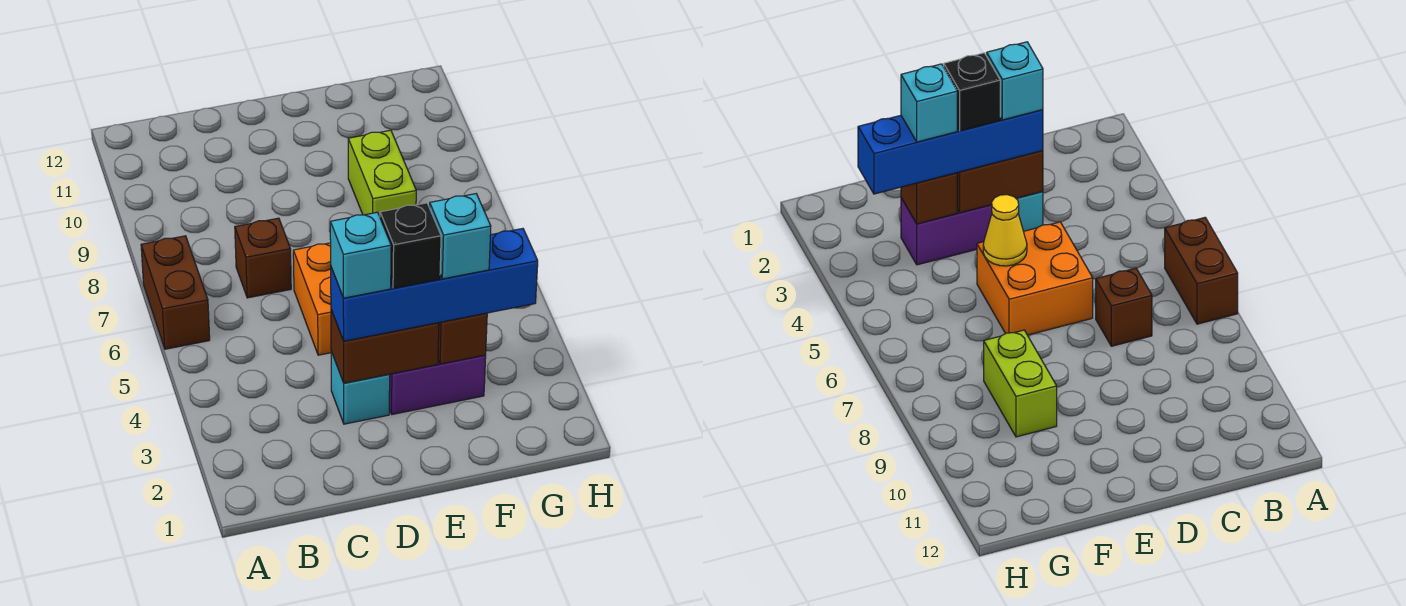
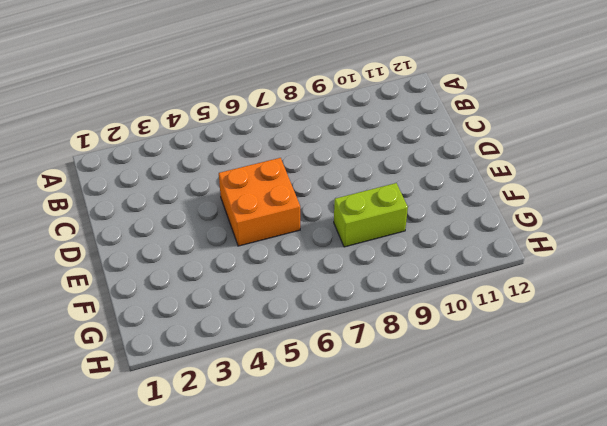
none -> brown brick A6:A7 level 1
none -> brown brick C7 level 1
none -> cyan brick D3 level 1

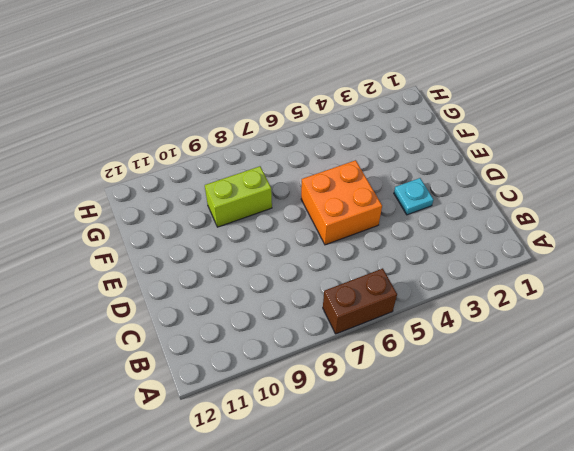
cyan plate D3 level 1 -> cyan brick D3 level 1
none -> brown brick C7 level 1
none -> purple brick E3:F3 level 1
none -> brown brick D3:E3 level 2

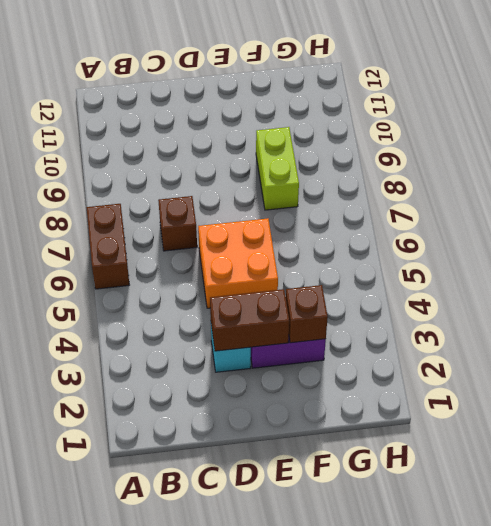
none -> yellow cone E5 level 2
none -> blue brick D3:G3 level 3
none -> cyan brick D3 level 4

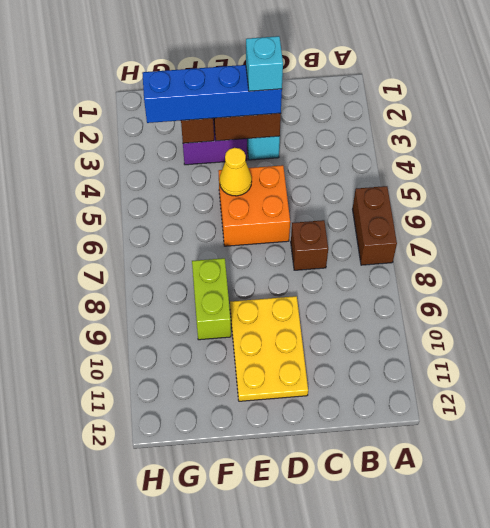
yellow plate D9:E11 level 1 -> none
none -> black brick E3 level 4
none -> cyan brick F3 level 4

